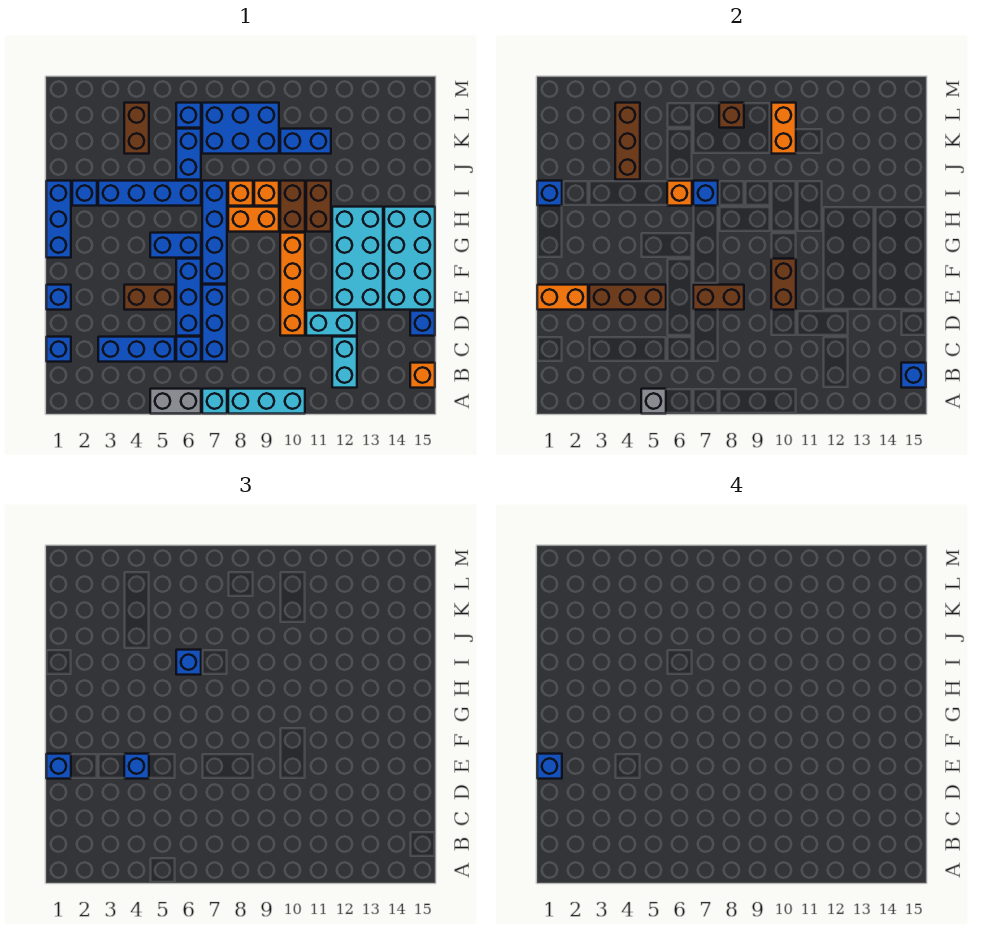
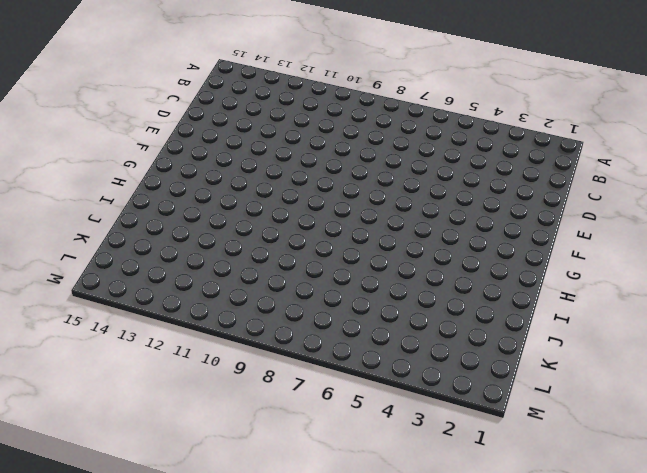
none -> grey brick A5:A6 level 1
none -> cyan brick A7 level 1
none -> cyan brick A8:A10 level 1
none -> cyan brick B12:C12 level 1

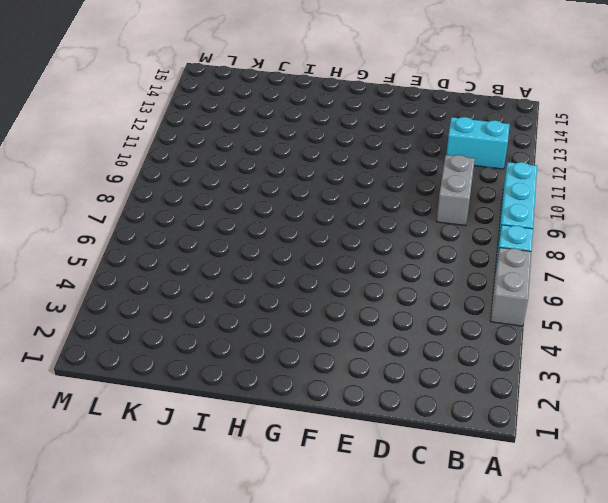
grey brick C9:C10 level 1 -> none
none -> orange brick B15 level 1
none -> blue brick C1 level 1
none -> blue brick C3:C5 level 1
none -> blue brick C6 level 1

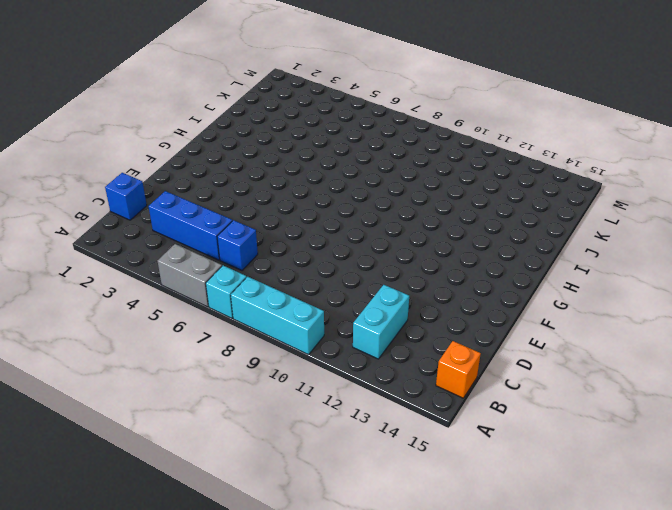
none -> blue brick C7:E7 level 1
none -> blue brick D6:F6 level 1
none -> orange brick D10:G10 level 1
none -> cyan brick D11:D12 level 1

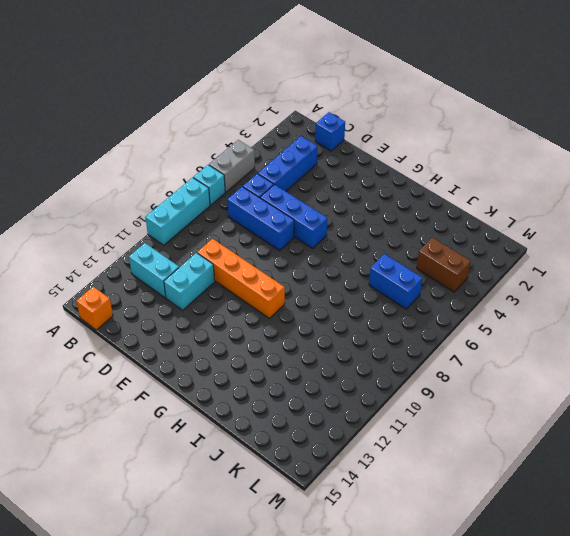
none -> blue brick D15 level 1
none -> blue brick E1 level 1
none -> brown brick E4:E5 level 1
none -> cyan brick E12:H13 level 1

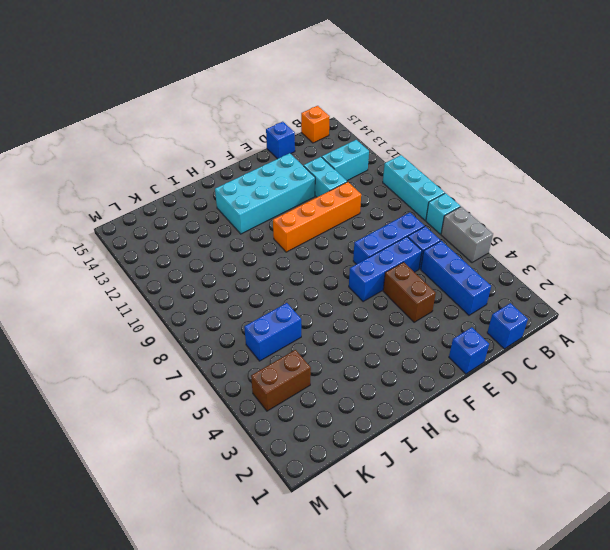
none -> cyan brick E14:H15 level 1
none -> blue brick F7:I7 level 1
none -> blue brick G1:I1 level 1
none -> blue brick G5:G6 level 1

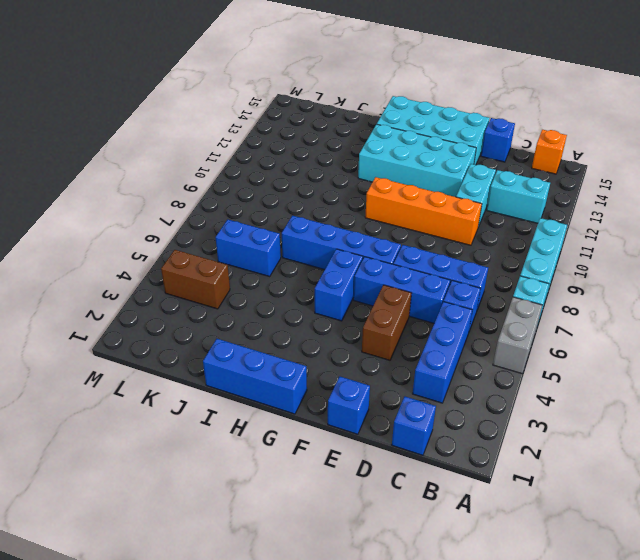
none -> orange brick H8:H9 level 1
none -> brown brick H10:I10 level 1
none -> brown brick H11:I11 level 1
none -> blue brick I2 level 1

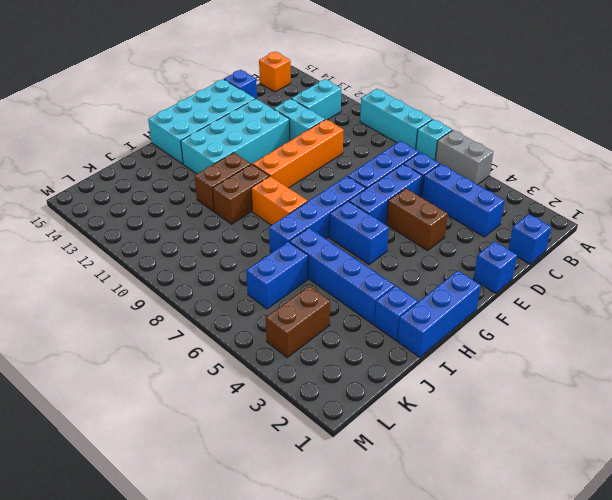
none -> orange brick I8 level 1
none -> orange brick I9 level 1
none -> blue brick K7:L9 level 1
none -> blue brick K10:K11 level 1

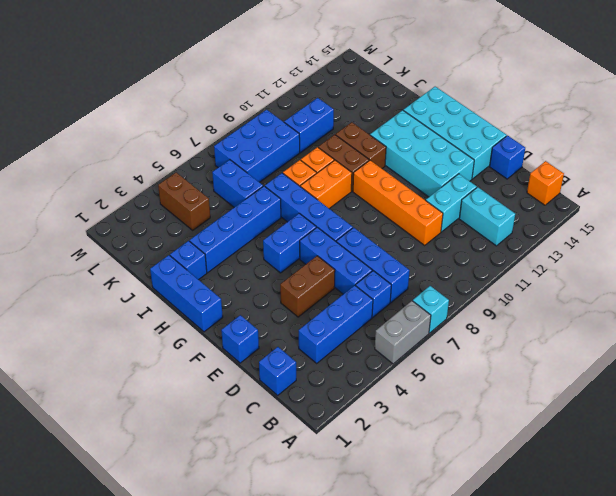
none -> cyan brick A8:A10 level 1
none -> blue brick L6 level 1
none -> grey brick A5 level 2
none -> blue brick B15 level 2

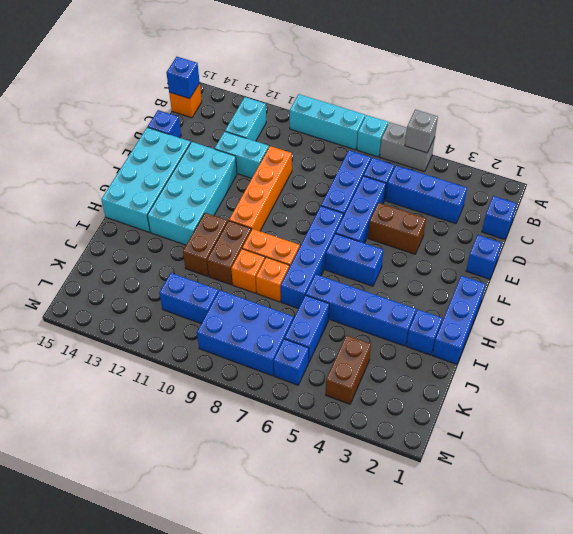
none -> orange brick E1:E2 level 2
none -> brown brick E3:E5 level 2
none -> brown brick E7:E8 level 2
none -> brown brick E10:F10 level 2

